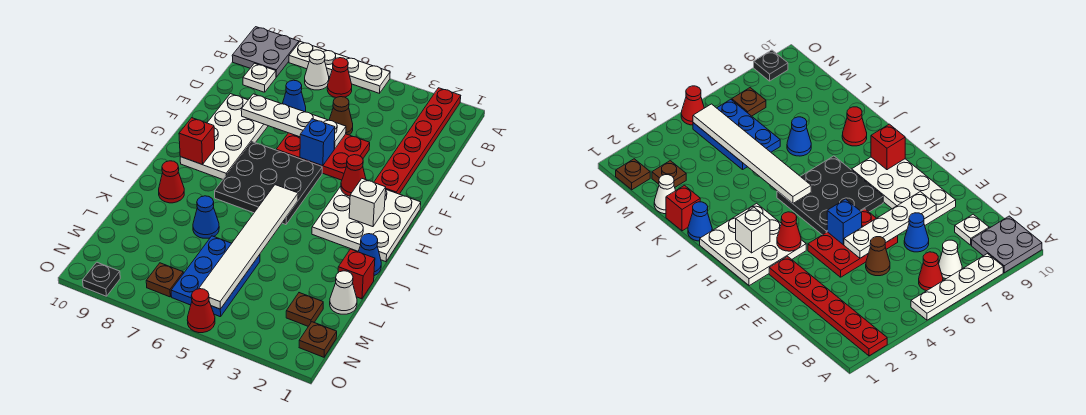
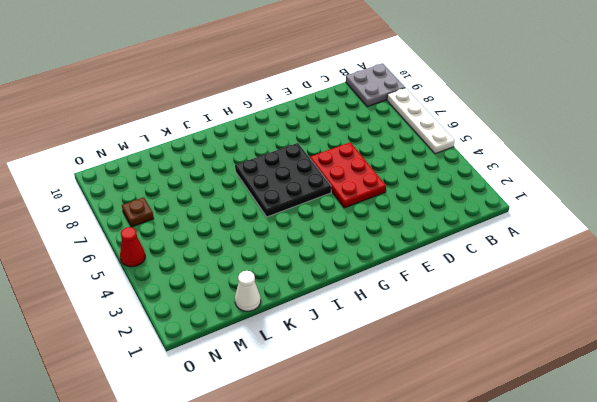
none -> red plate A2:F2 level 1
none -> red cone B6 level 1
none -> white cone B7 level 1

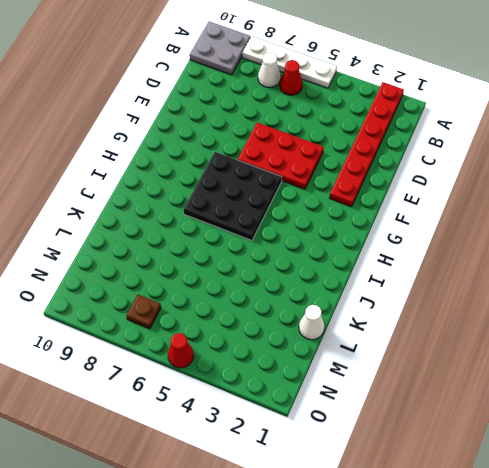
none -> white plate C9 level 1
none -> brown cone D5 level 1
none -> blue cone D7 level 1

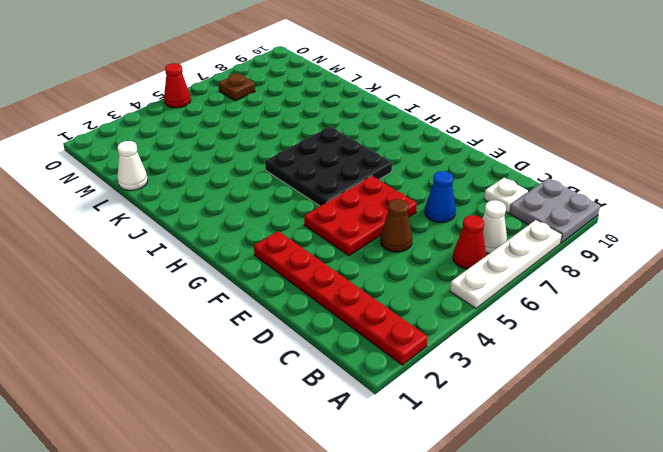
none -> white plate E8:H9 level 1
none -> white plate G1:I3 level 1
none -> blue cone J1 level 1

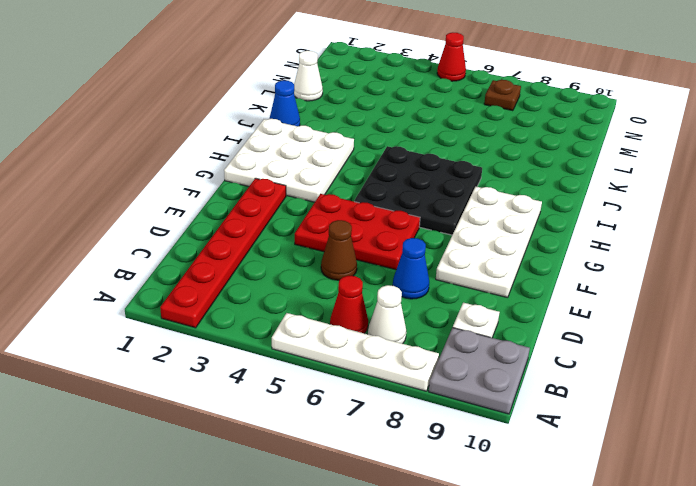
none -> red cone J9 level 1
none -> red brick K1 level 1
none -> blue cone K7 level 1

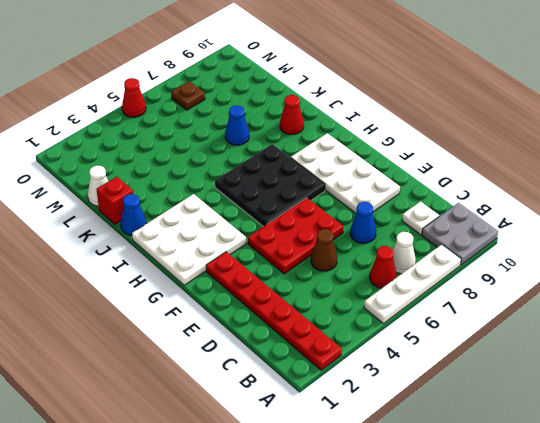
none -> blue plate L5:N6 level 1
none -> brown plate M2 level 1
none -> brown plate N1 level 1

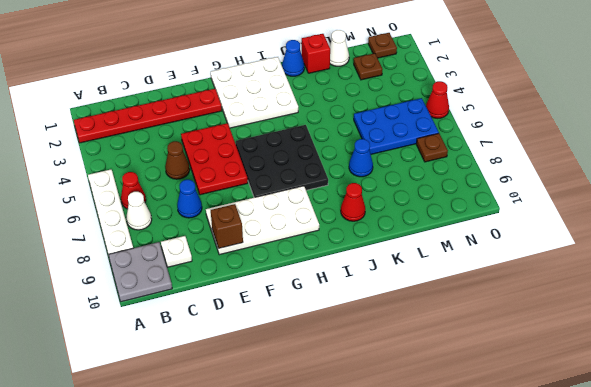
brown brick E9 level 2 -> none
none -> black plate O9 level 1
none -> white plate E5:E8 level 2
none -> blue brick F5 level 2

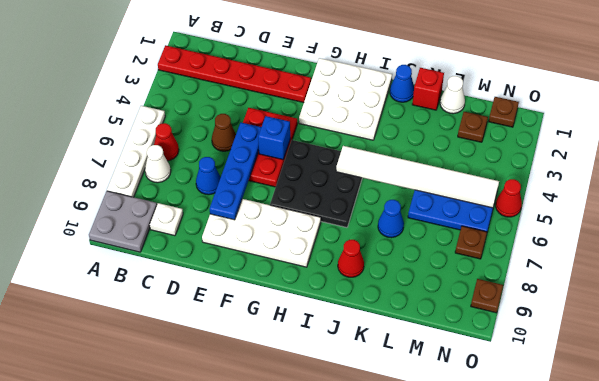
blue plate E5:E8 level 2 -> white plate E5:E8 level 2
brown plate O9 level 1 -> black plate O9 level 1
none -> red cone G3 level 2
none -> white brick H2 level 2
none -> red brick H9 level 2

